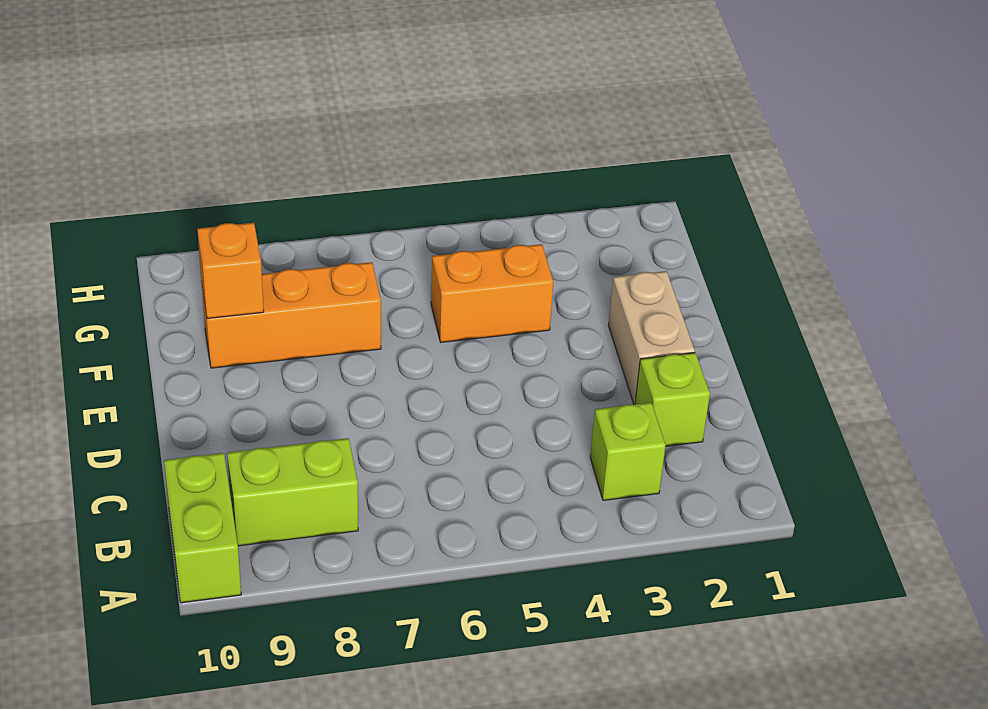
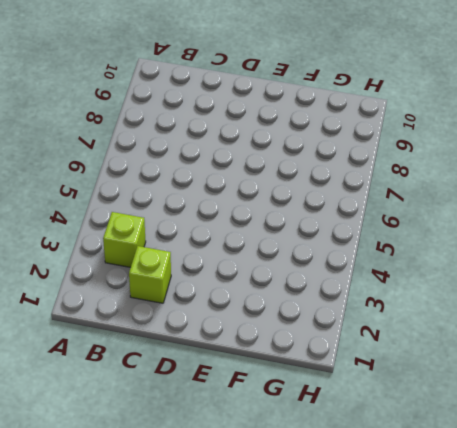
none -> lime brick A10:B10 level 1
none -> lime brick B8:B9 level 1

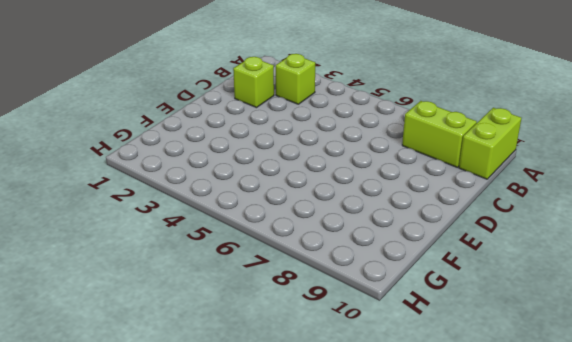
none -> tan brick D2:E2 level 1
none -> orange brick F4:F5 level 1

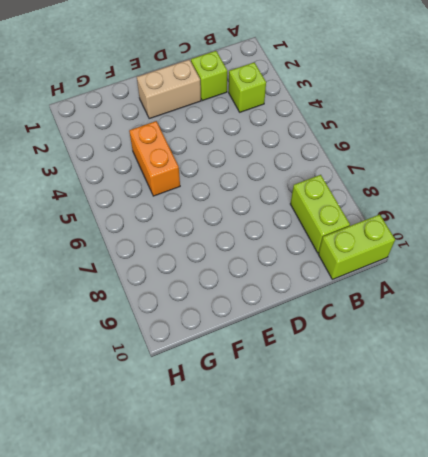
none -> orange brick F7:F9 level 1
none -> orange brick F9 level 2

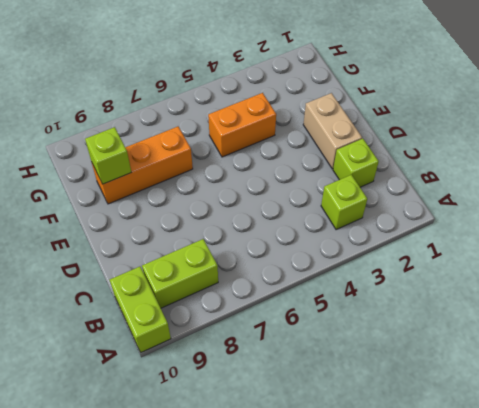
lime brick F9 level 2 -> orange brick F9 level 2

